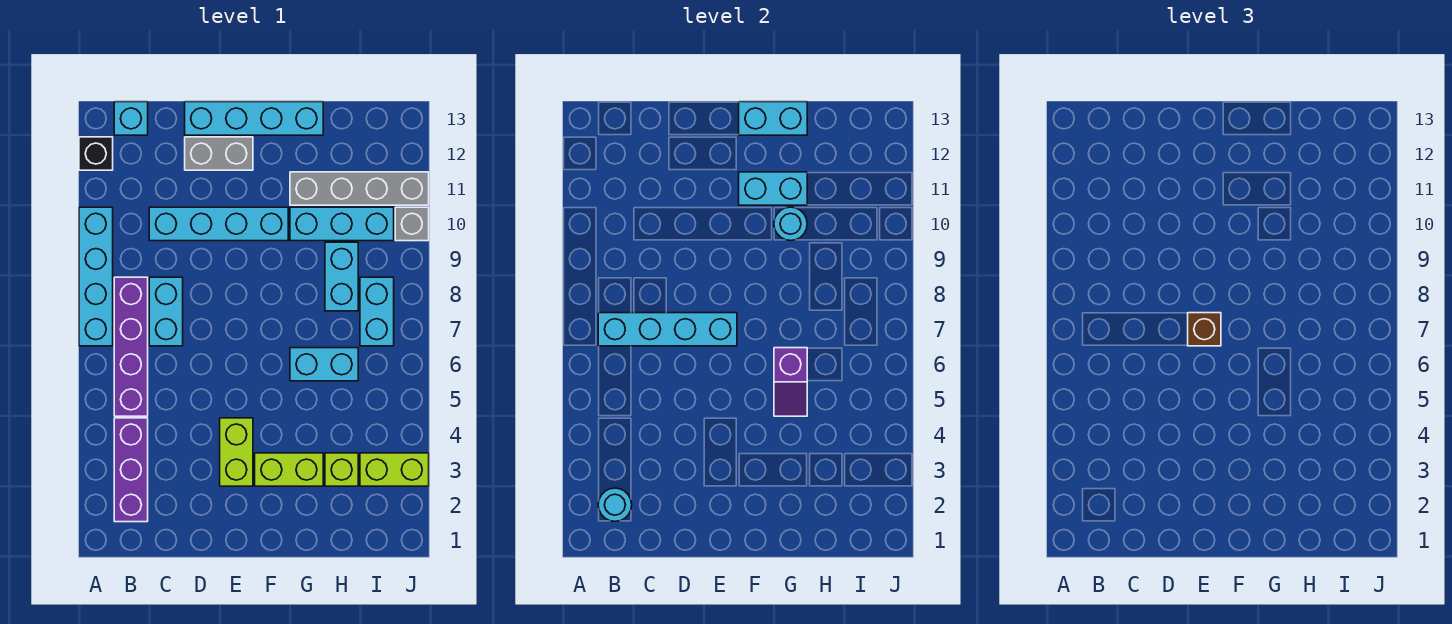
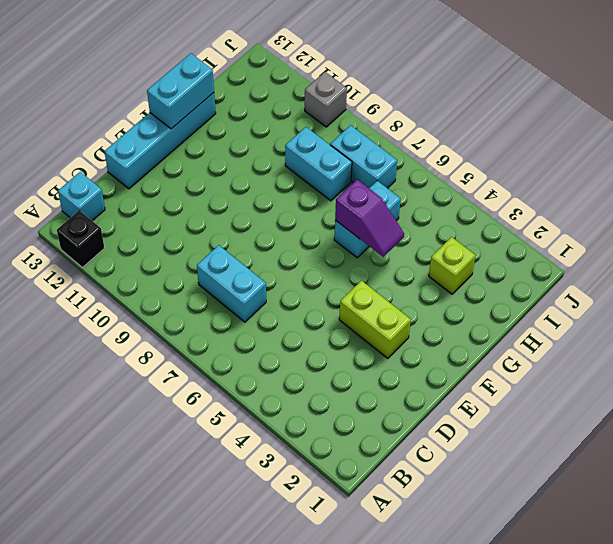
none -> cyan brick A7:A10 level 1
none -> purple brick B2:B4 level 1
none -> purple brick B5:B8 level 1

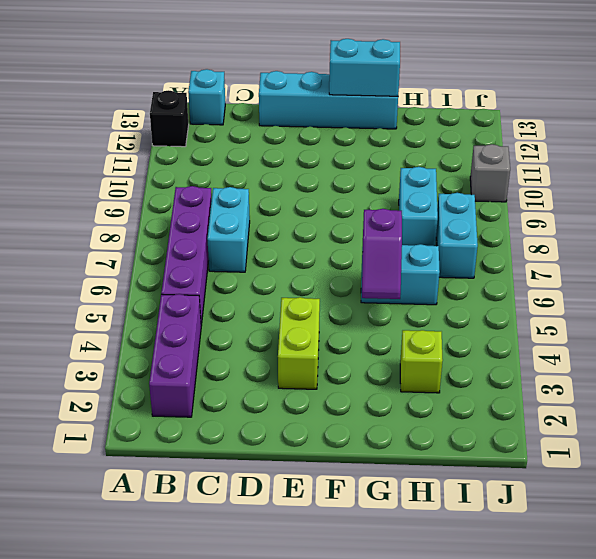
none -> cyan brick A7:A10 level 1
none -> cyan brick C10:F10 level 1
none -> grey brick D12:E12 level 1

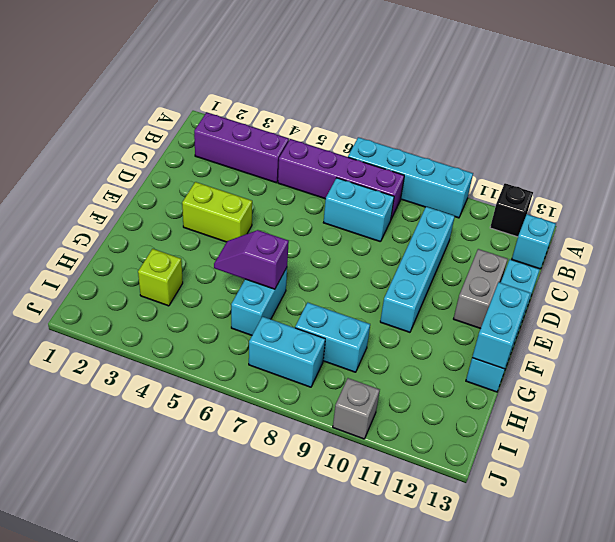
none -> lime brick F3:G3 level 1
none -> cyan brick G10:I10 level 1
none -> grey brick G11:J11 level 1

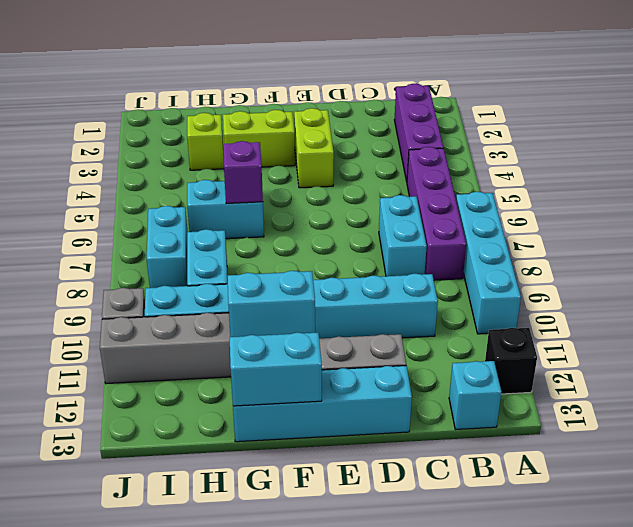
none -> lime brick I3:J3 level 1
none -> cyan round brick B2 level 2
none -> cyan brick B7:E7 level 2

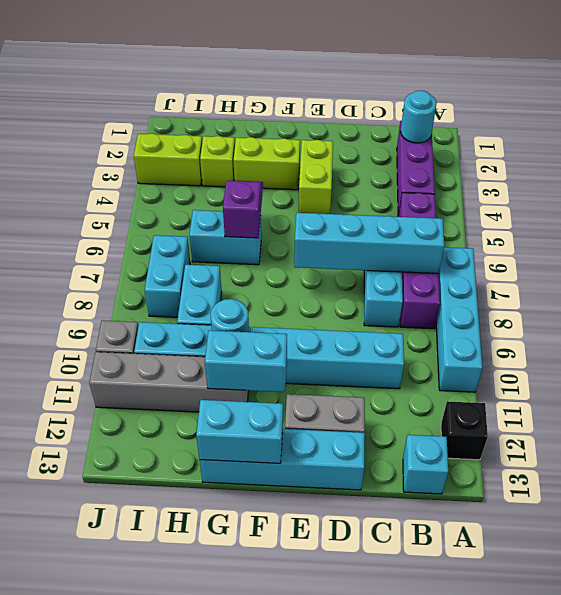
none -> brown brick E7 level 3

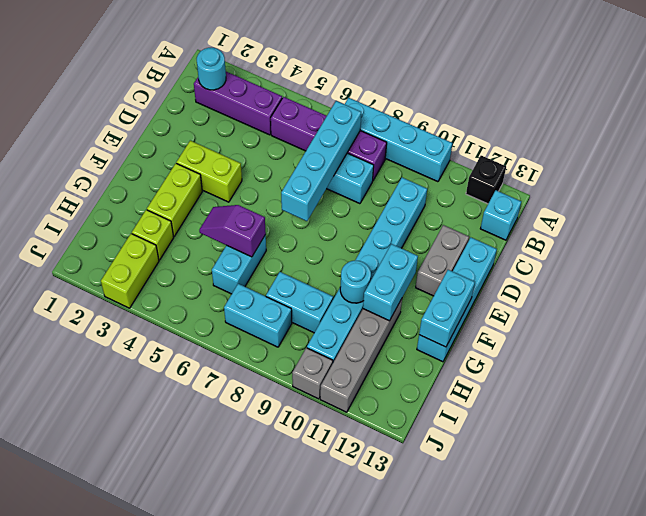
none -> brown brick E7 level 3

